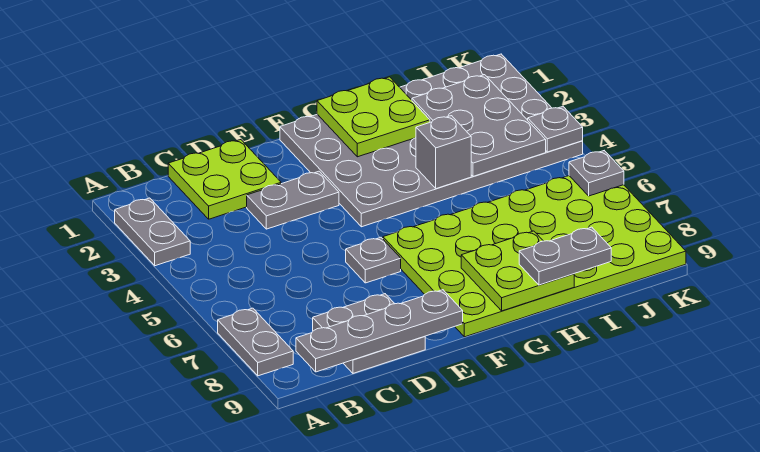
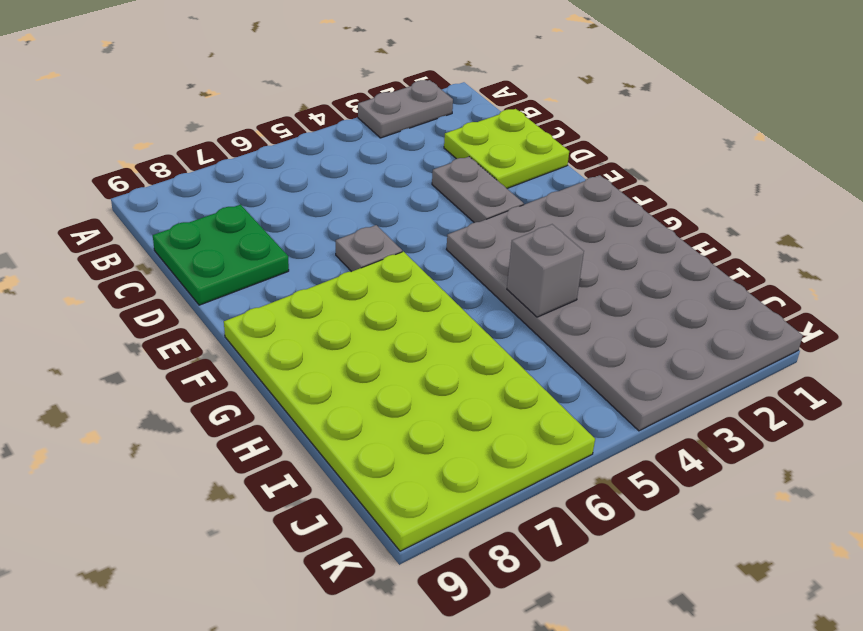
green plate C8:D9 level 1 -> grey plate C8:D9 level 1
none -> grey plate A7:A8 level 1
none -> grey plate B9:E9 level 2
none -> lime plate G1:H2 level 2

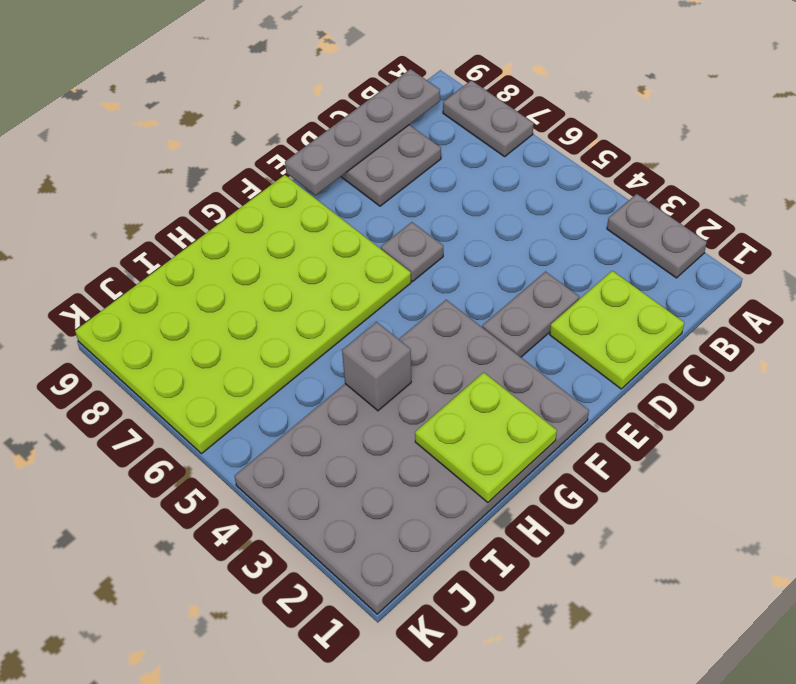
none -> lime plate G8:H9 level 2
none -> grey plate I2:J4 level 2
none -> grey plate K4 level 2

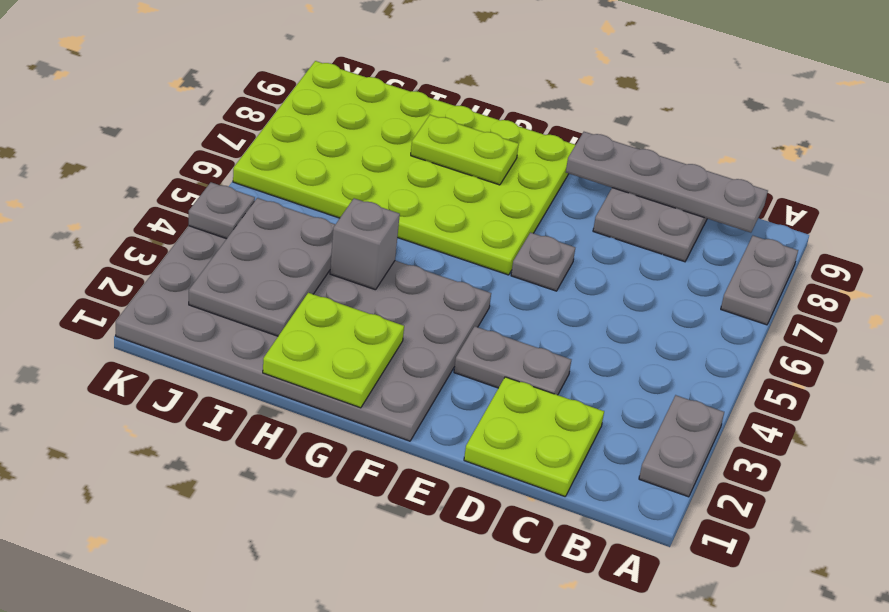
lime plate G8:H8 level 2 -> lime plate G8:H9 level 2
none -> grey plate K6 level 2
none -> grey plate H9:I9 level 3

